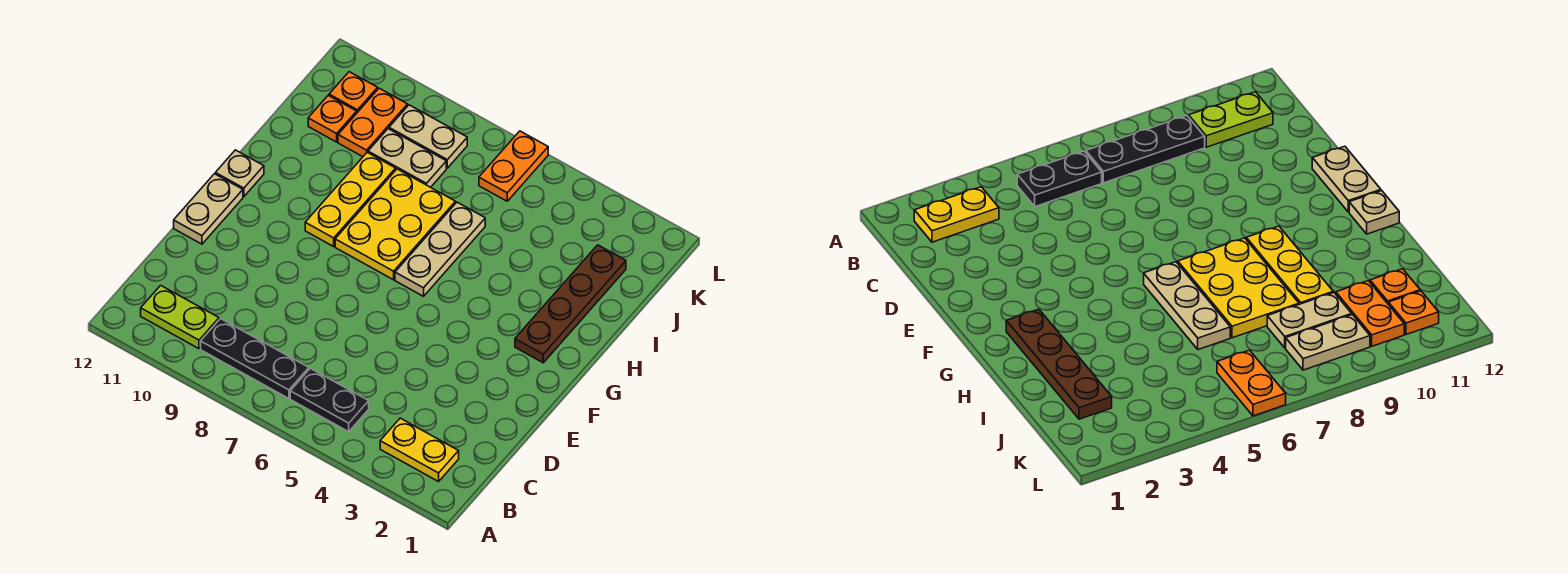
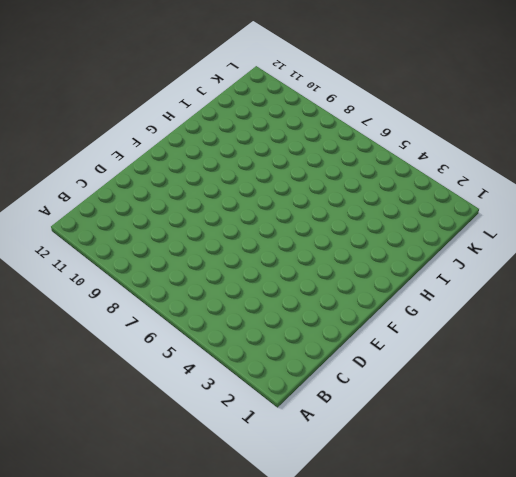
none -> yellow plate B2:B3 level 1
none -> black plate B5:B6 level 1
none -> black plate B7:B9 level 1

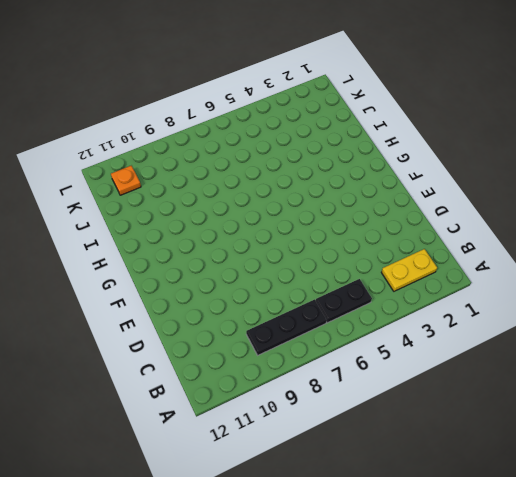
none -> lime plate B10:B11 level 1
none -> tan plate E12:F12 level 1
none -> brown plate G2:J2 level 1

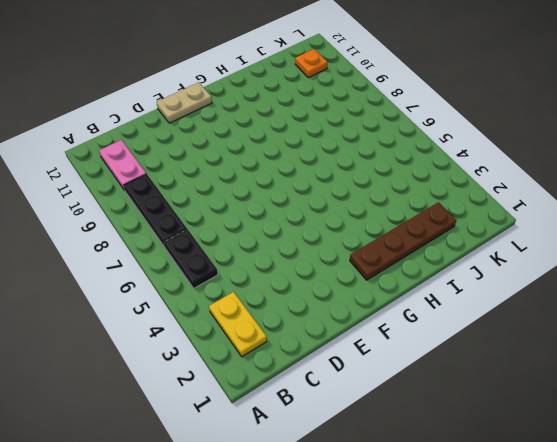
pink plate B10:B11 level 1 -> lime plate B10:B11 level 1
none -> tan plate G6:I6 level 1
none -> yellow plate G7:I8 level 1
none -> yellow plate G9:I9 level 1

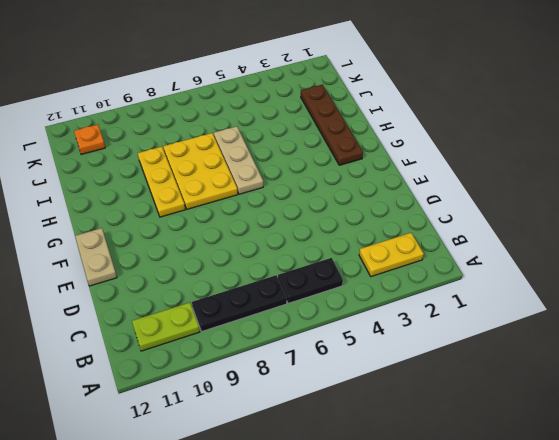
none -> tan plate G12 level 1
none -> tan plate J8:J9 level 1
none -> orange plate J10:K10 level 1

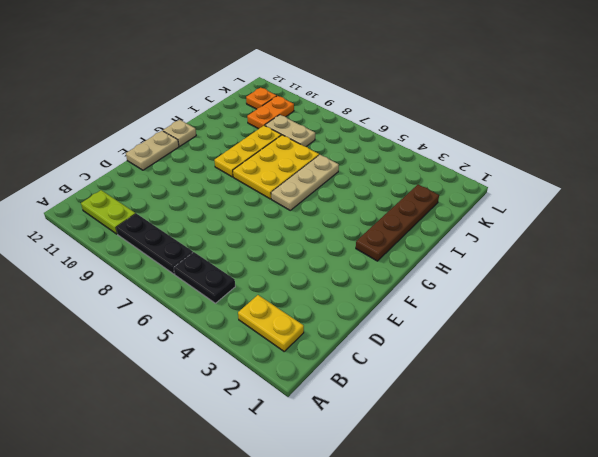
none -> orange plate J11 level 1
none -> orange plate K6:L6 level 1
none -> tan plate K8:K9 level 1

